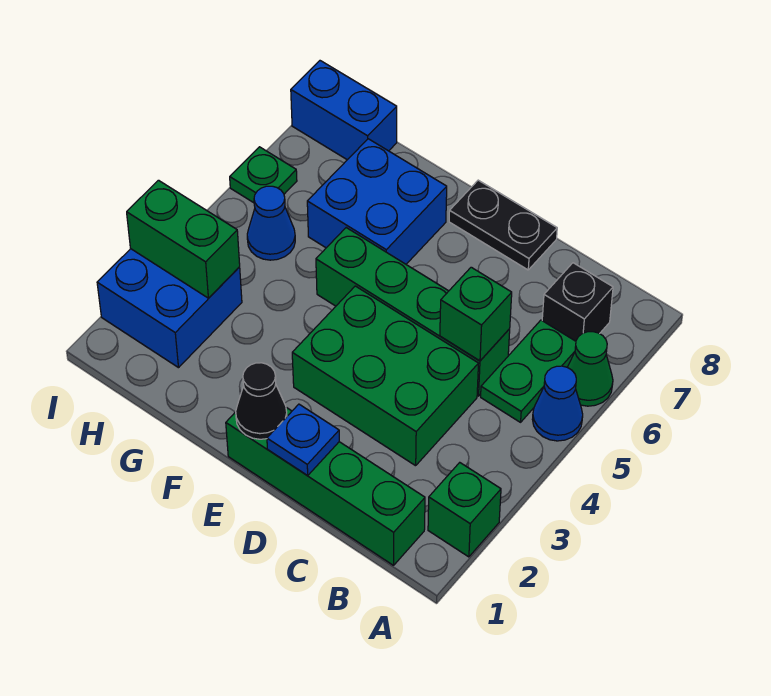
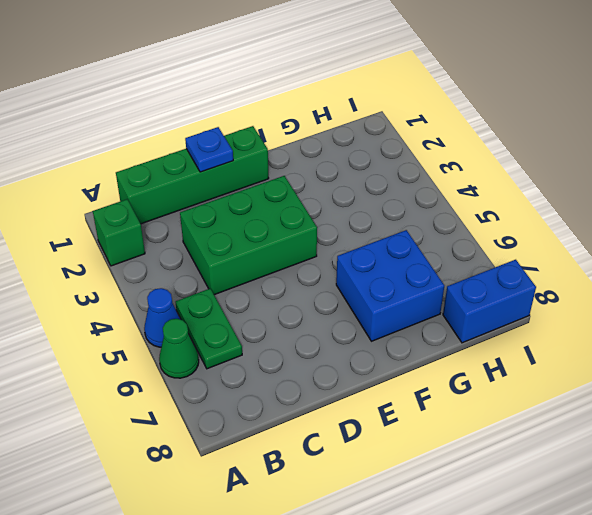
none -> black brick B7 level 1
none -> green brick C5:F5 level 1
none -> black plate D8:E8 level 1

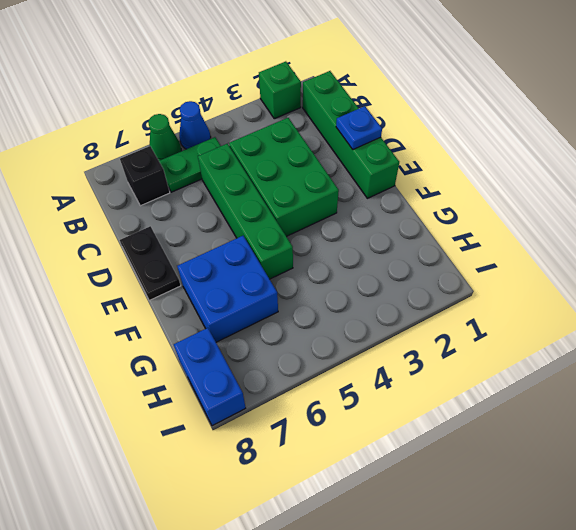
none -> blue brick H2:I3 level 1
none -> blue cone H5 level 1
none -> green plate I6 level 1

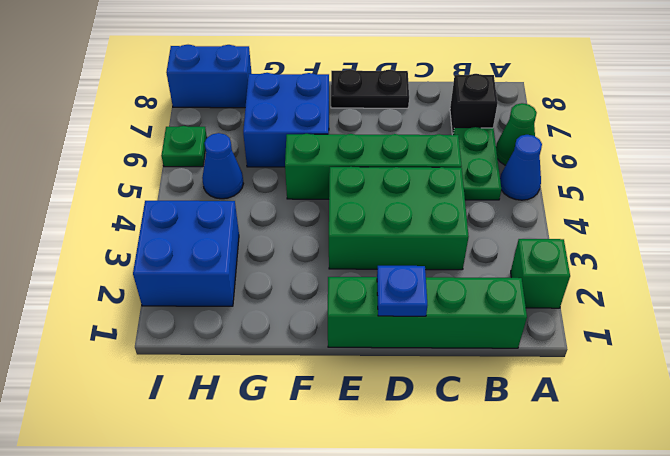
none -> green brick C5 level 2
none -> black cone E1 level 2
none -> green brick H3:I3 level 2

